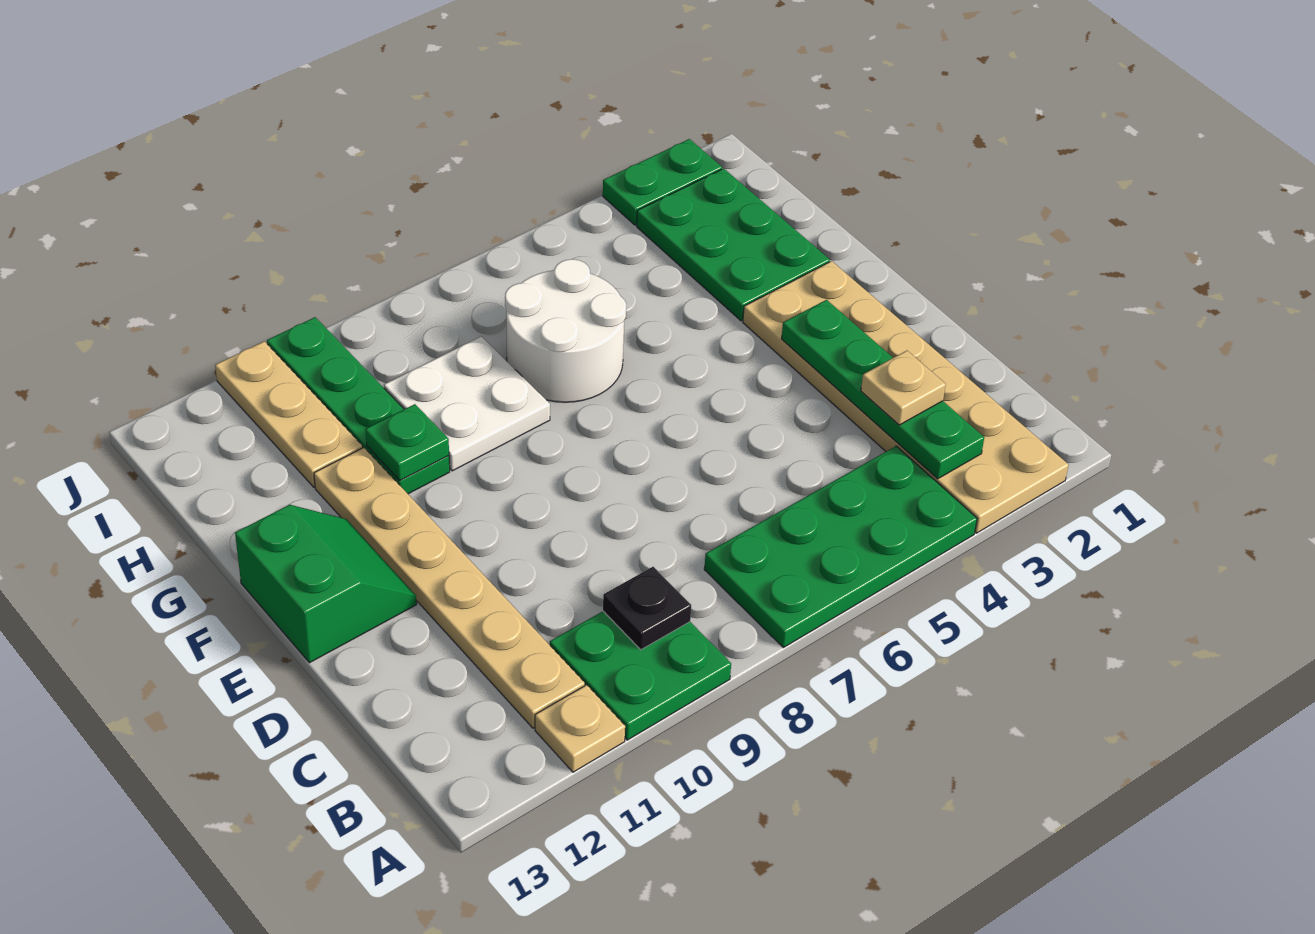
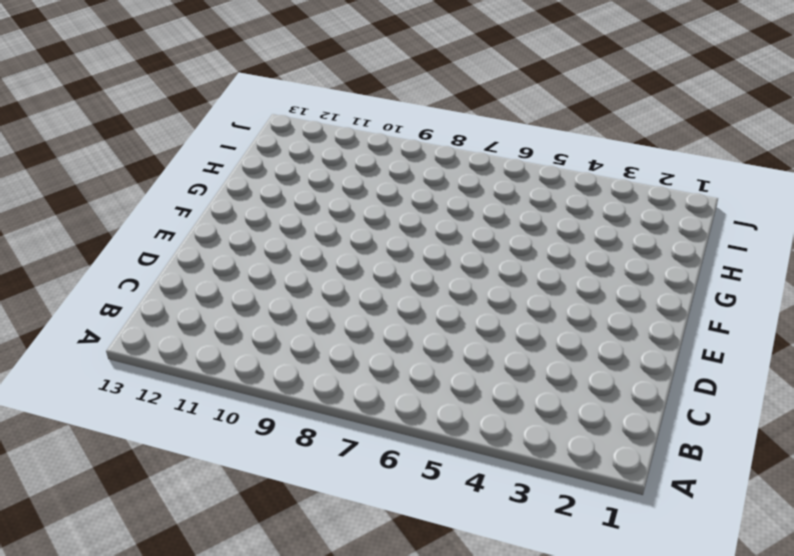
none -> tan plate A2:F3 level 1
none -> green plate A4:B7 level 1
none -> green plate A9:B10 level 1

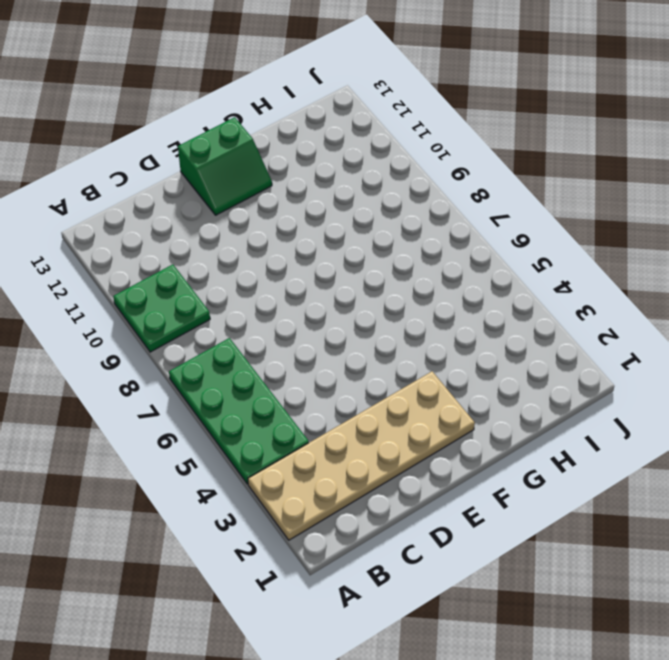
none -> tan plate A11 level 1
none -> tan plate B11:G11 level 1
none -> green plate G2:I3 level 1

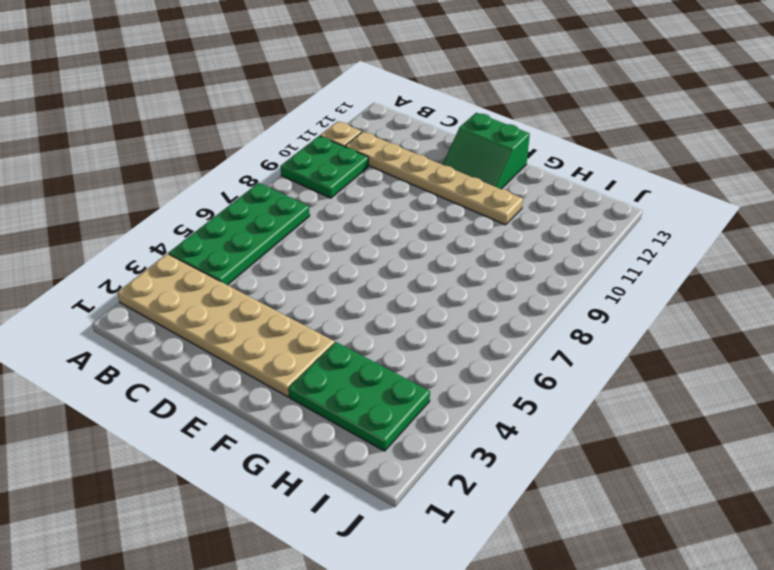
none -> white round brick G6:H7 level 1
none -> white plate G8:H9 level 1
none -> green plate G10:J10 level 1

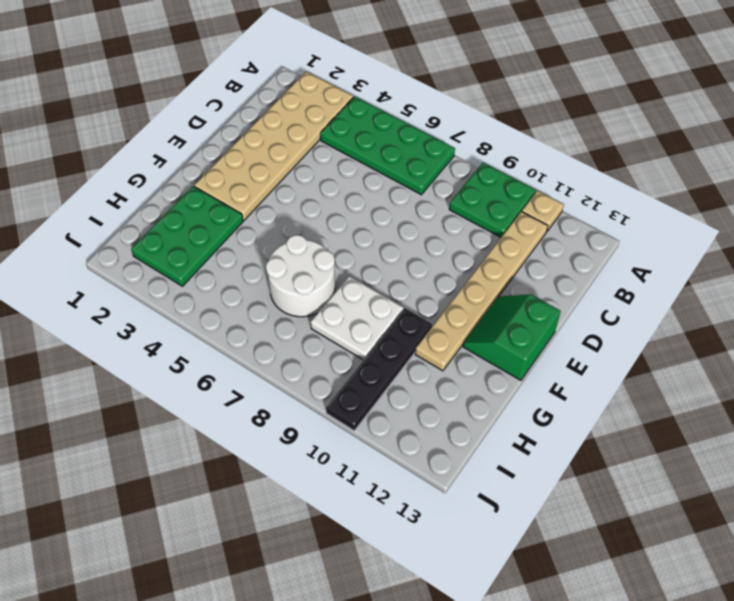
black plate G10:J10 level 1 -> green plate G10:J10 level 1
none -> tan plate H11:J11 level 1
none -> green plate J2:J3 level 1
none -> green plate B3:E3 level 2

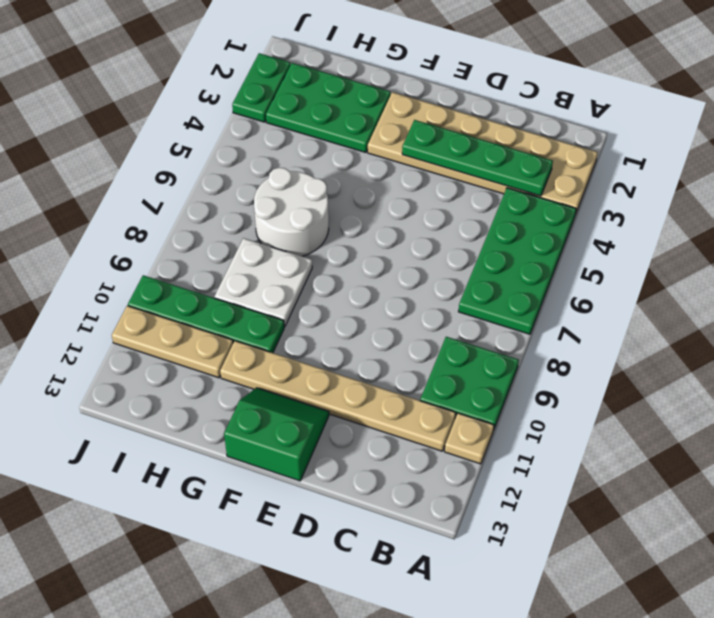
none -> black plate B9 level 2
none -> green plate G10 level 2
none -> tan plate C3 level 3

